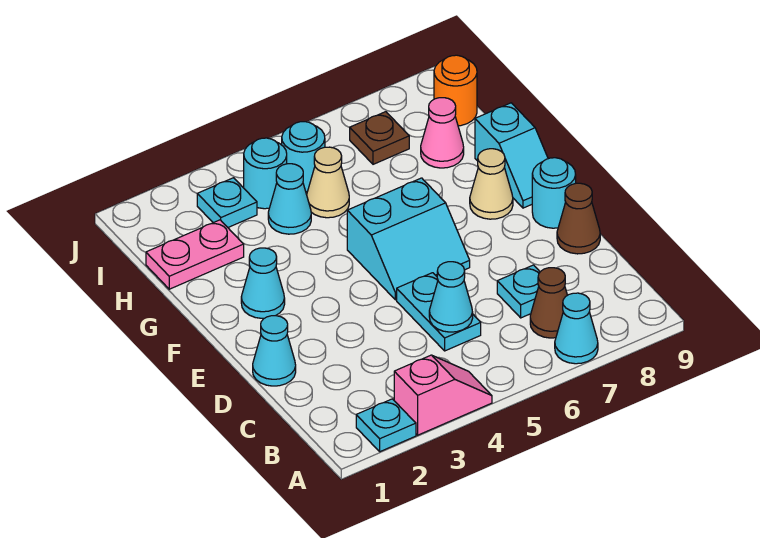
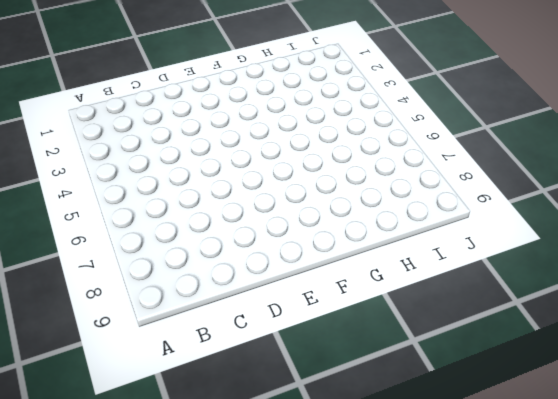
none -> cyan plate A2 level 1
none -> pink slope A3:A4 level 1 top 3
none -> cyan cone A7 level 1

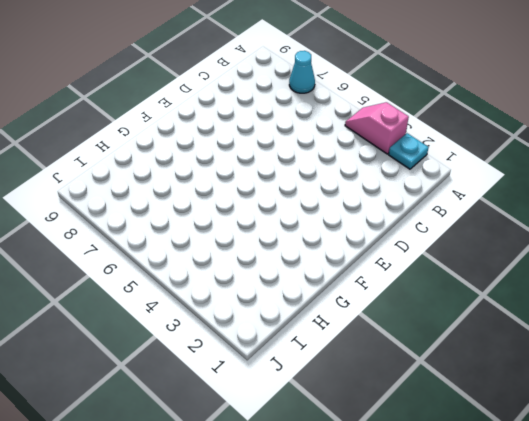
none -> brown cone B7 level 1
none -> cyan plate C5:D5 level 1
none -> cyan plate C7 level 1

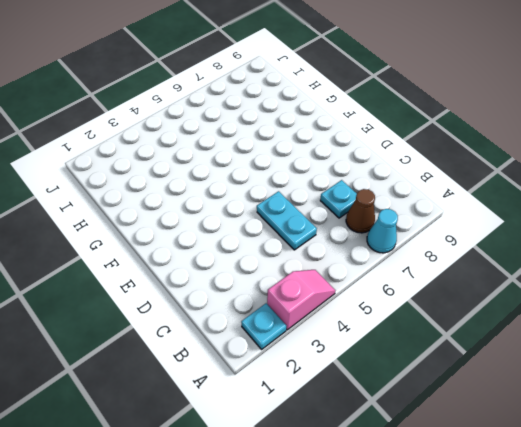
none -> cyan cone D1 level 1
none -> brown cone D9 level 1
none -> cyan slope E5:F6 level 1 top F

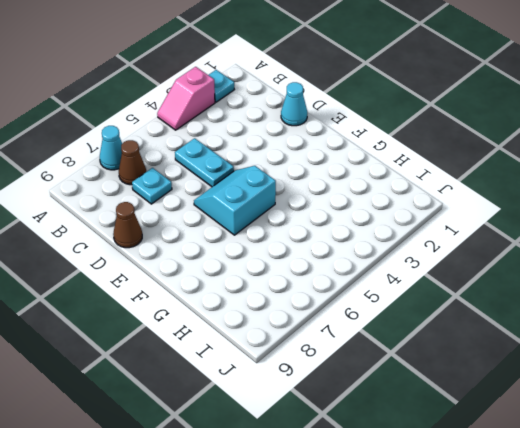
none -> cyan round brick E9 level 1
none -> cyan cone F2 level 1
none -> tan cone F8 level 1

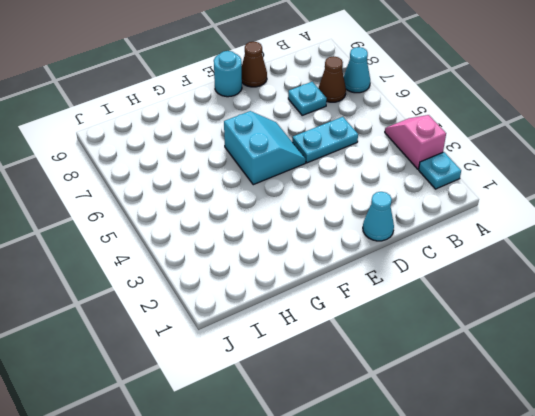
none -> cyan cone F2 level 1
none -> tan cone F8 level 1
none -> cyan slope F9:G9 level 1 top G

